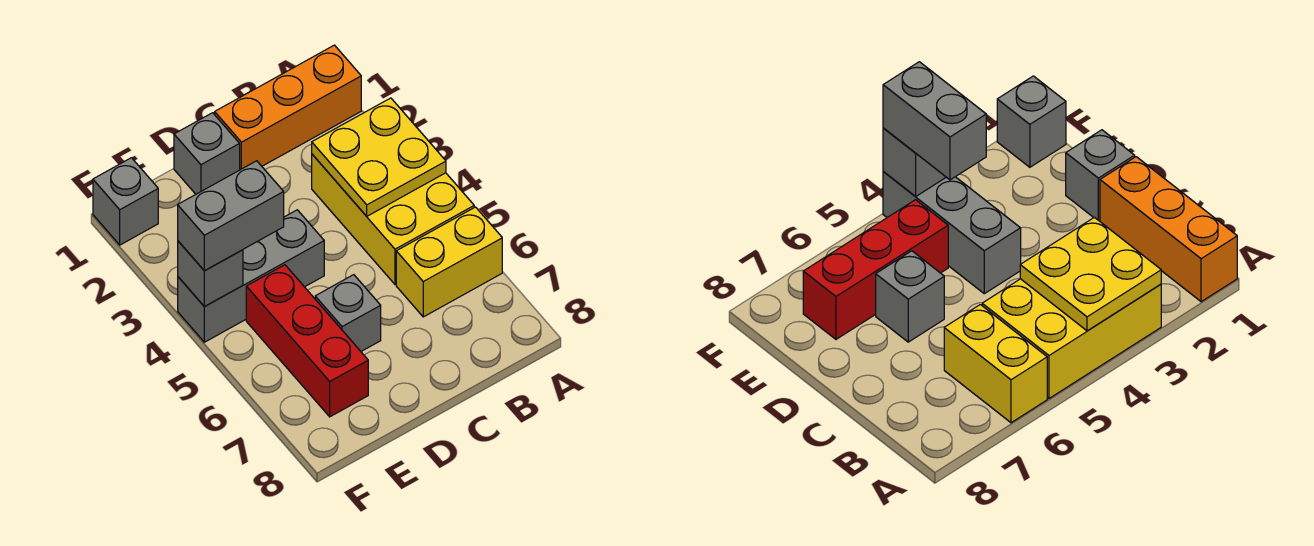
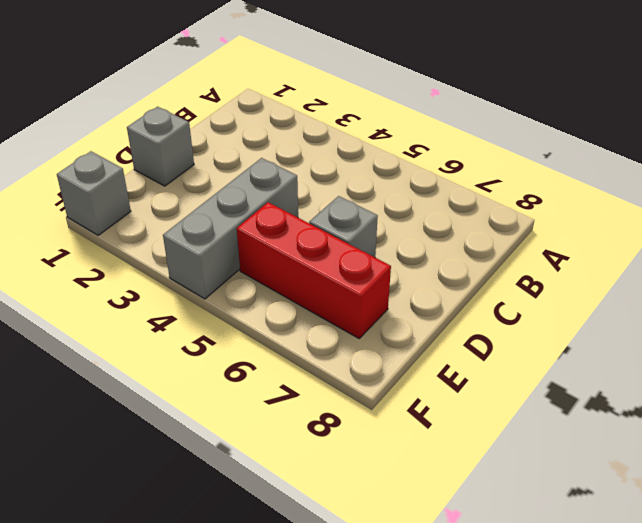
none -> orange brick A1:C1 level 1
none -> yellow brick A3:B5 level 1

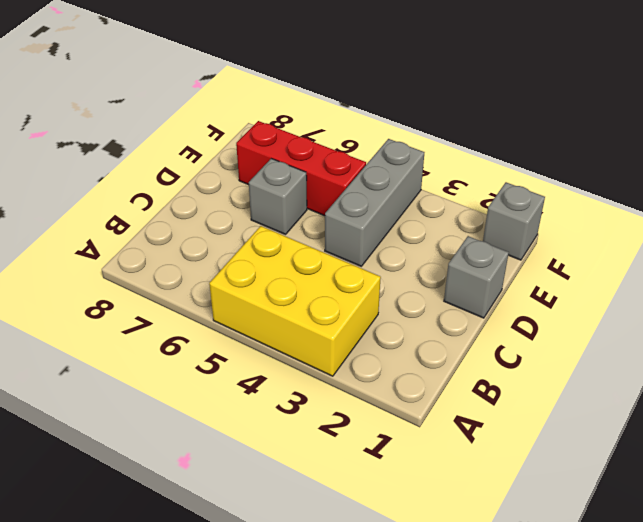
none -> orange brick A1:C1 level 1
none -> yellow brick A6:B6 level 1

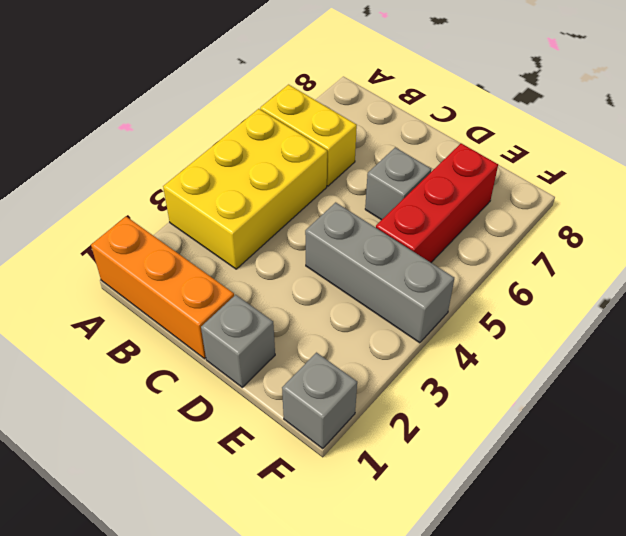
none -> yellow plate A3:B4 level 2
none -> grey brick F4 level 2

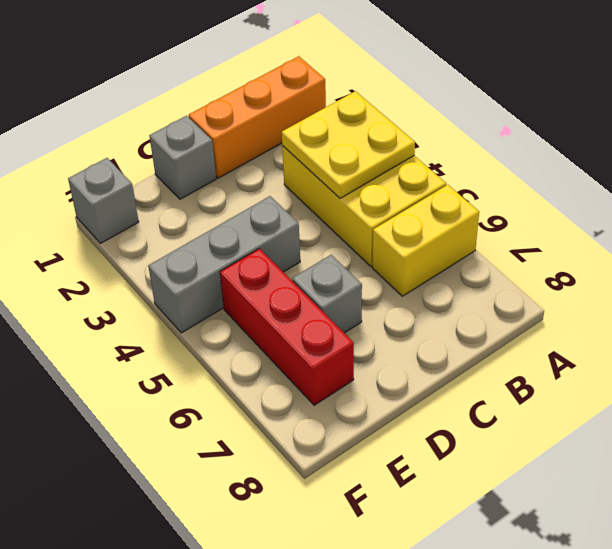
none -> grey brick F4 level 2
none -> grey brick E4:F4 level 3

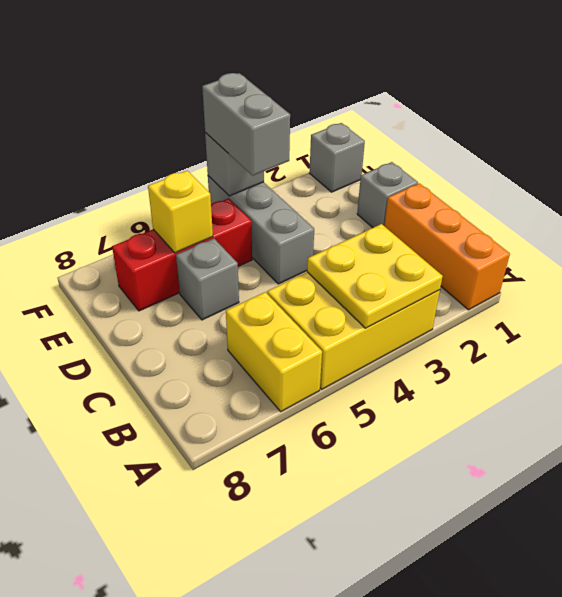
yellow brick E6 level 2 -> none

